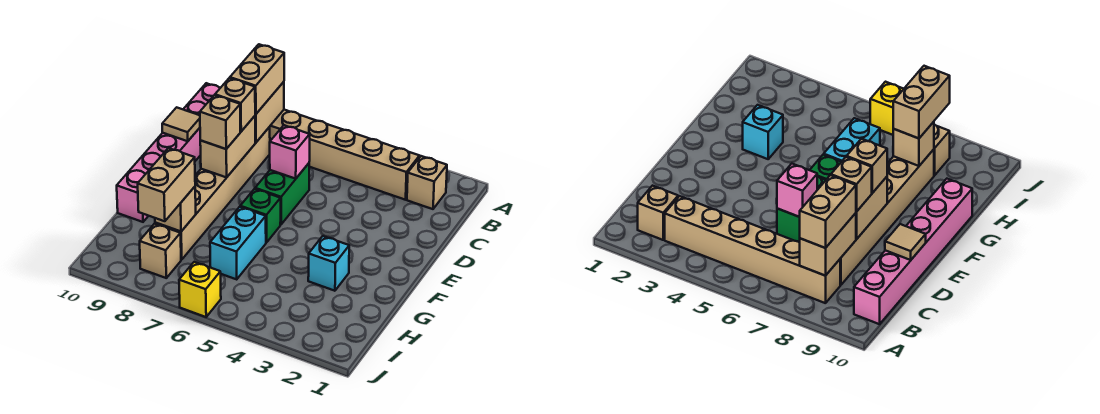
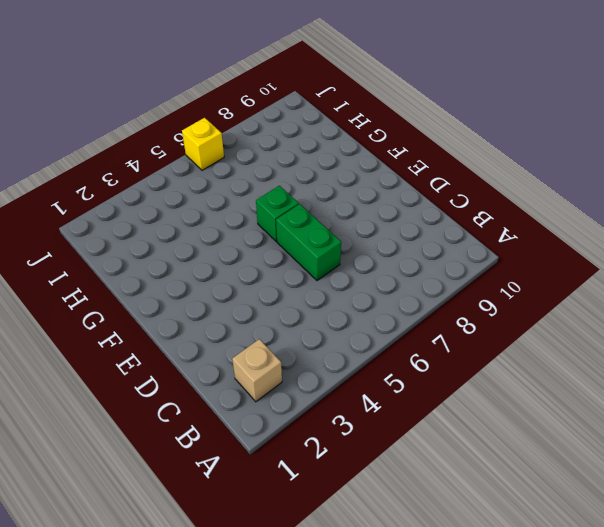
none -> tan brick B3:B8 level 1
none -> pink brick B10:G10 level 1
none -> tan brick C8:H8 level 1

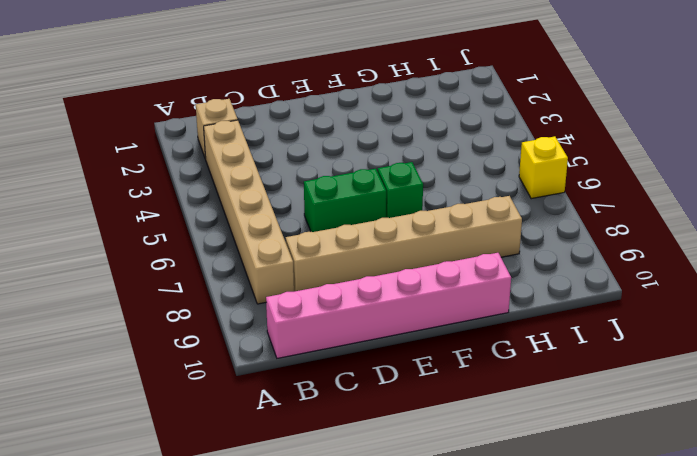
none -> cyan brick G3 level 1
none -> cyan brick G6:H6 level 1
none -> tan brick I8 level 1

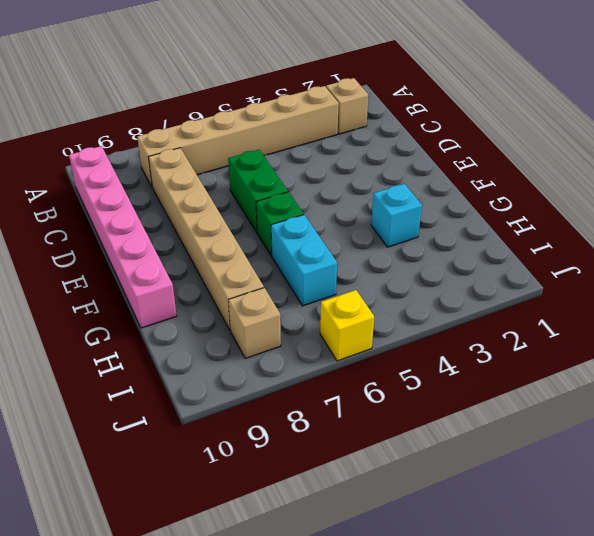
none -> tan brick B8:C8 level 2
none -> pink brick D6 level 2
none -> tan brick D8:E8 level 2

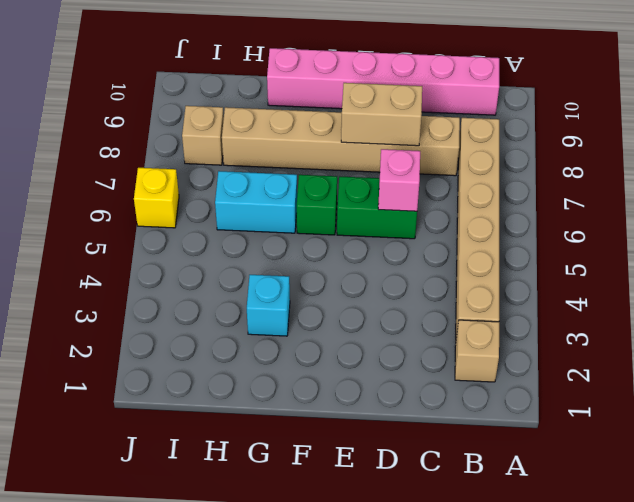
none -> tan brick B8:C8 level 2
none -> tan tile D10 level 2
none -> tan brick H8 level 2

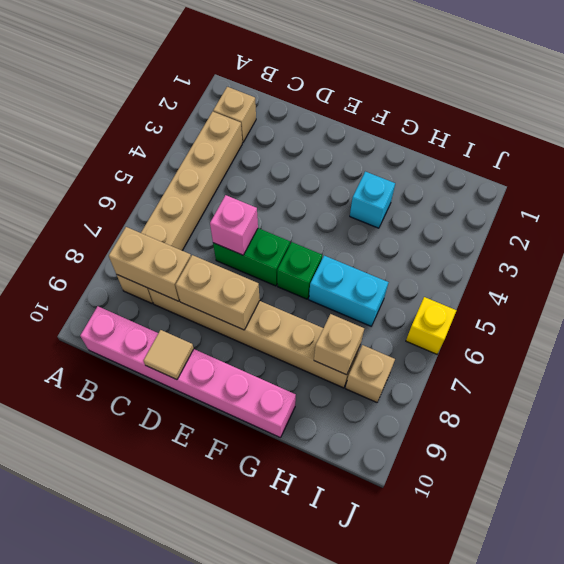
none -> tan brick B8:C8 level 3
none -> tan brick D8 level 3
none -> tan brick E8 level 3

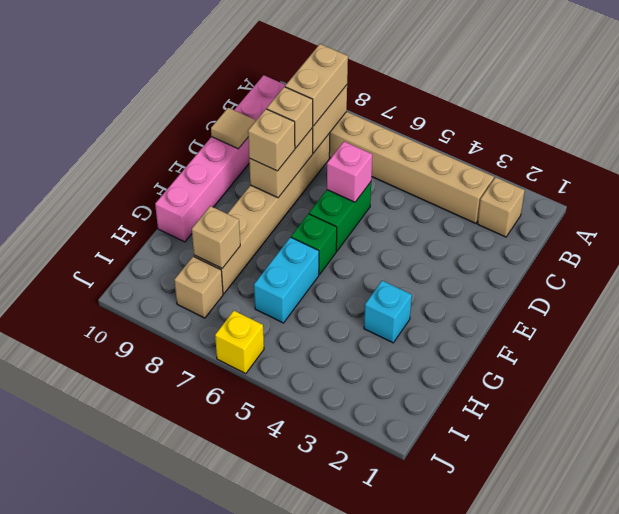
none -> tan brick H8:I8 level 3

